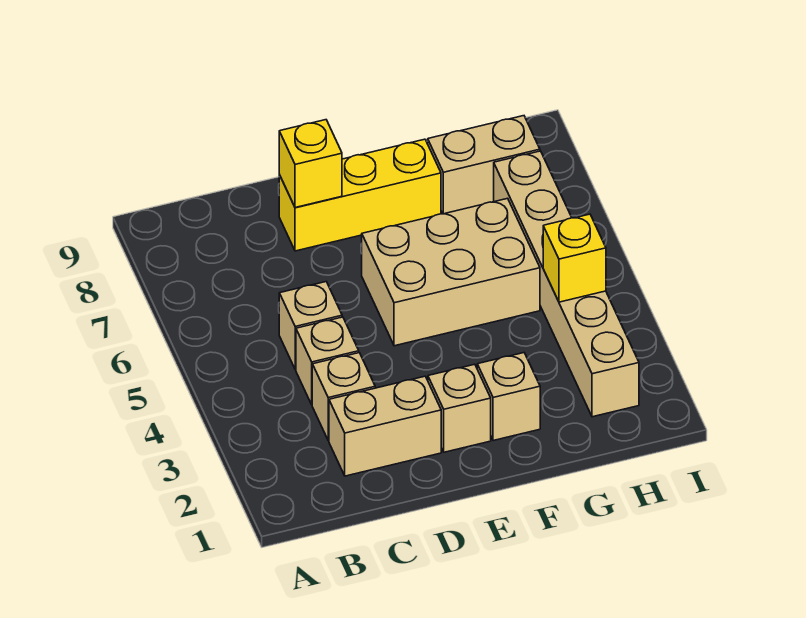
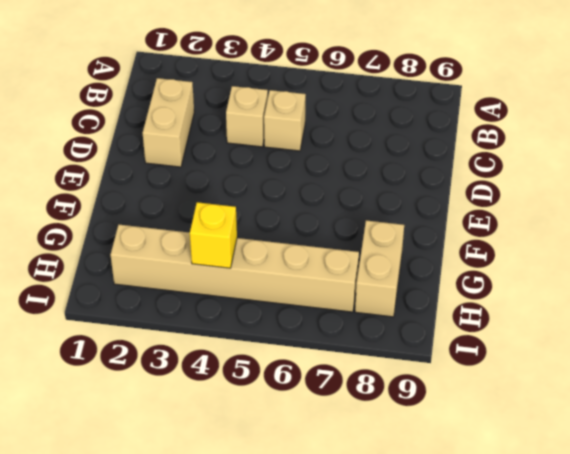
none -> tan brick C3 level 1
none -> yellow brick D8:F8 level 1
none -> tan brick E2 level 1

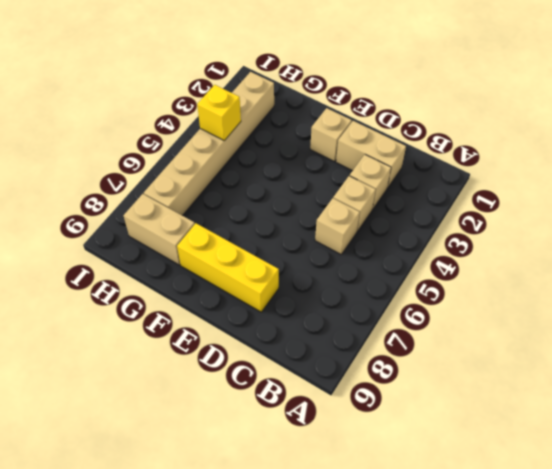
none -> tan brick E5:G6 level 1
none -> tan brick F2 level 1
none -> yellow brick D8 level 2

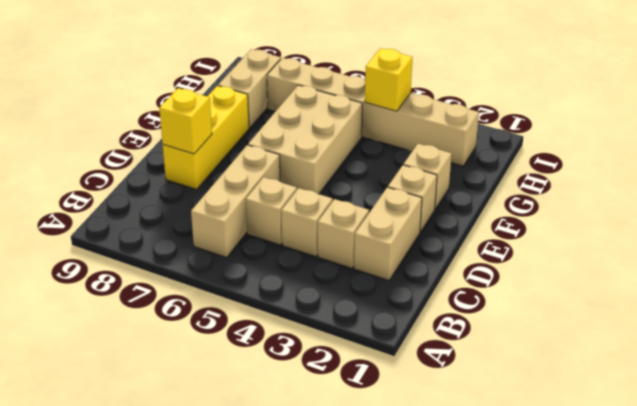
tan brick B6:D6 level 1 -> none

